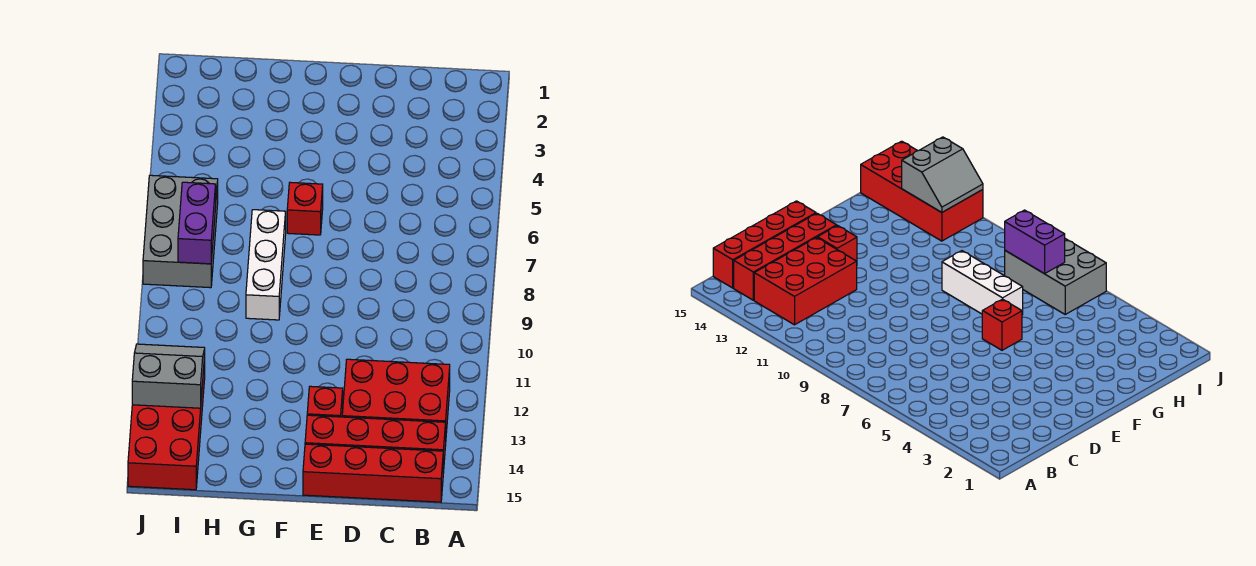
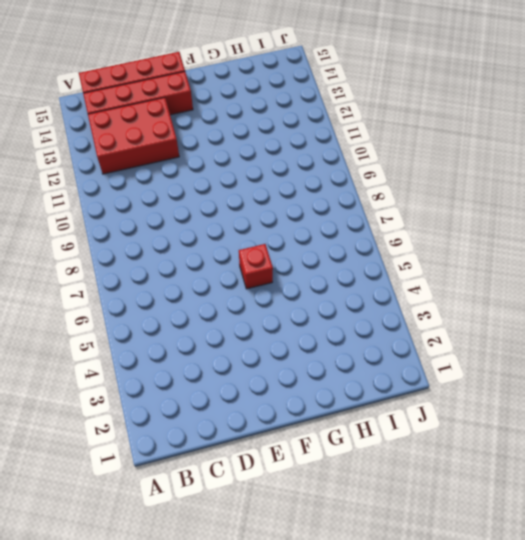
none -> red brick E13 level 1
none -> white brick G7:G9 level 1

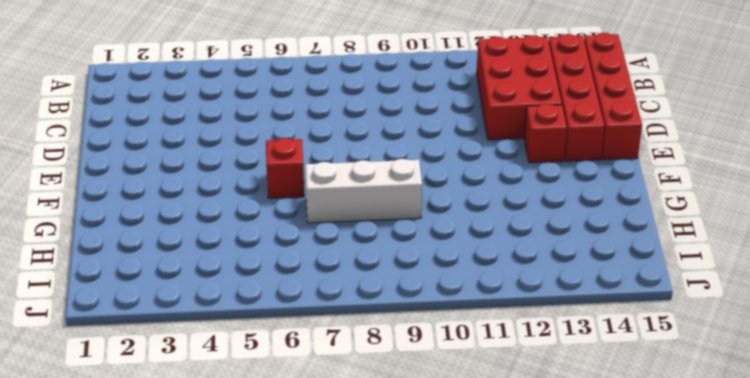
none -> grey brick I6:J8 level 1
none -> red brick I12:J15 level 1

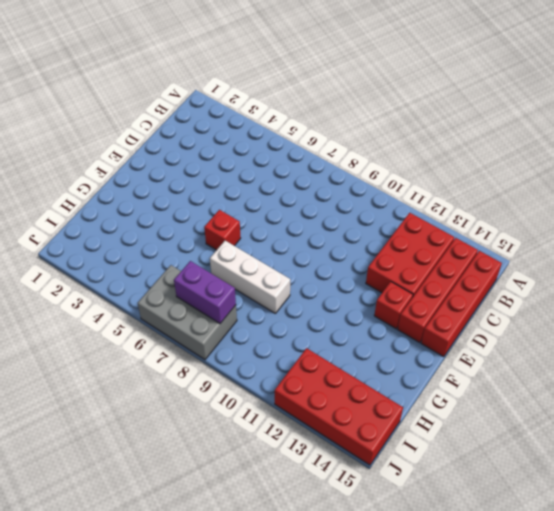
none -> grey slope I12:J13 level 2 top 13

